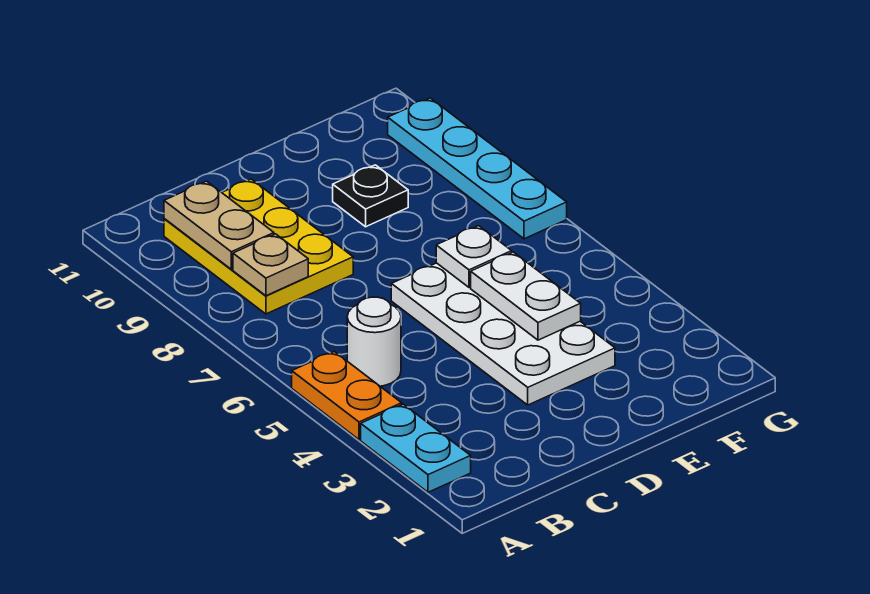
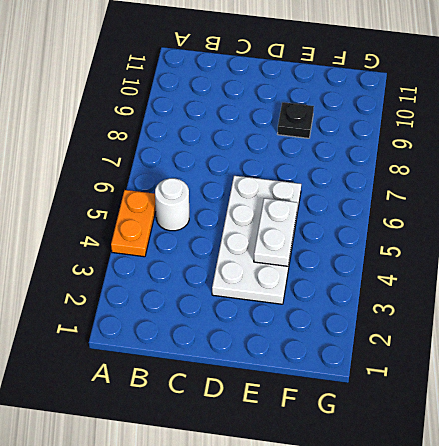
none -> cyan plate A2:A3 level 1
none -> yellow plate B8:C10 level 1

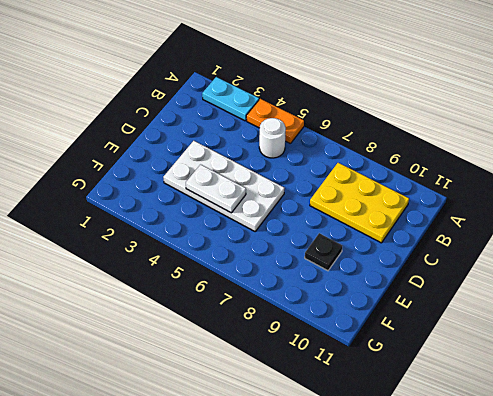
none -> cyan plate G7:G10 level 1
none -> tan plate B8 level 2

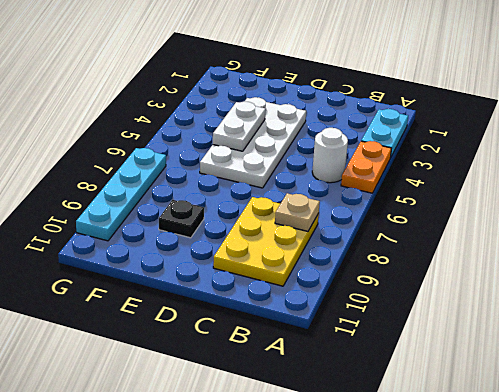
none -> tan plate B9:B10 level 2
none -> white plate E6 level 2

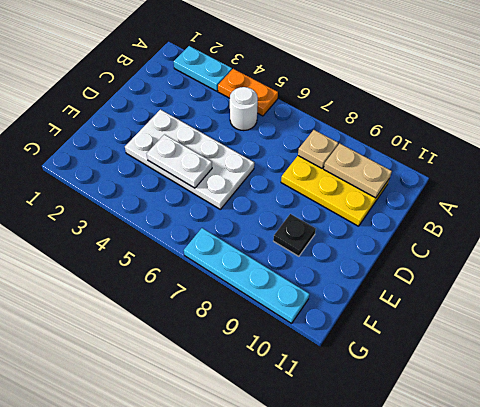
none -> white plate E6 level 2

